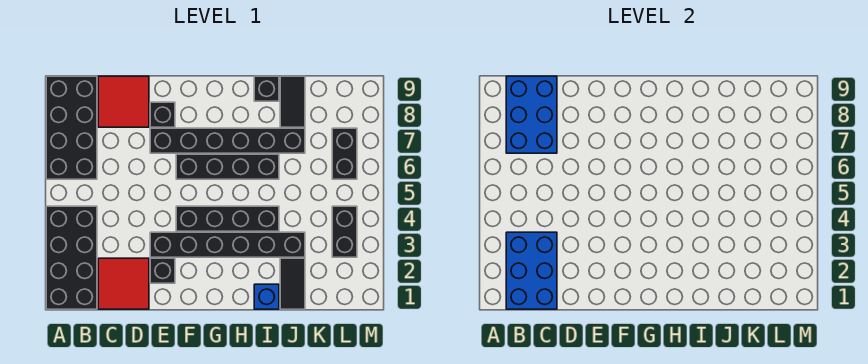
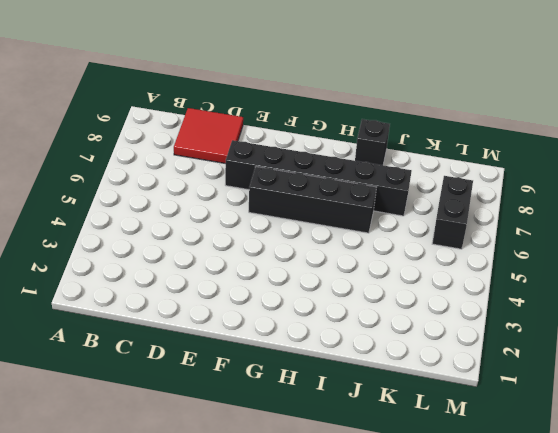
none -> black brick A1:B4 level 1
none -> black brick A6:B9 level 1
none -> red tile C1:D2 level 1

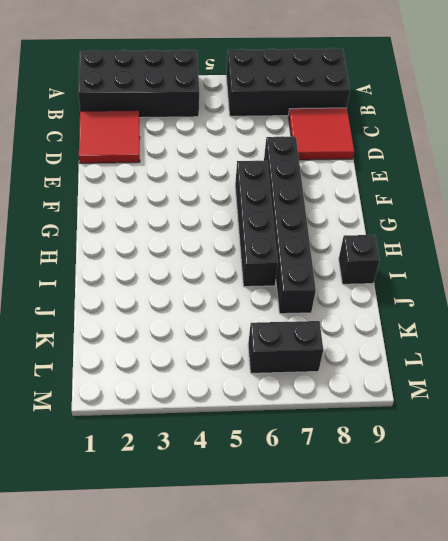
none -> black brick E2 level 1
none -> black brick E3:J3 level 1
none -> black brick E8 level 1

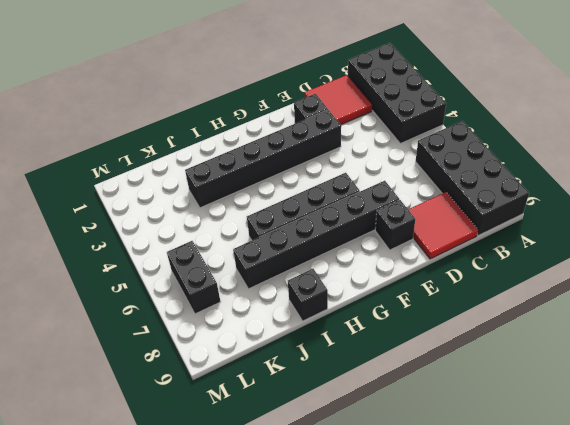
none -> black brick F4:I4 level 1
none -> blue brick I1 level 1
none -> black tile J1:J2 level 1

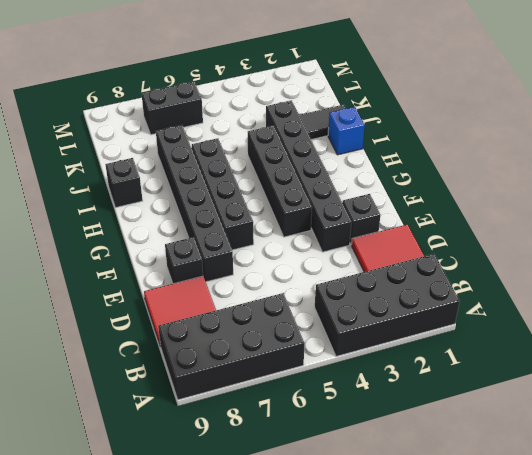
none -> black tile J8:J9 level 1
none -> black brick L3:L4 level 1
none -> blue brick B1:C3 level 2

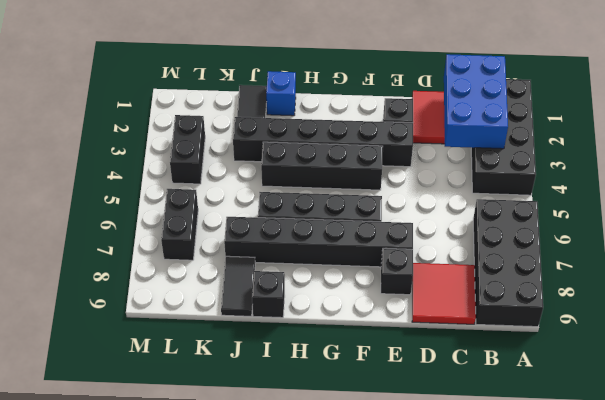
none -> blue brick B7:C9 level 2

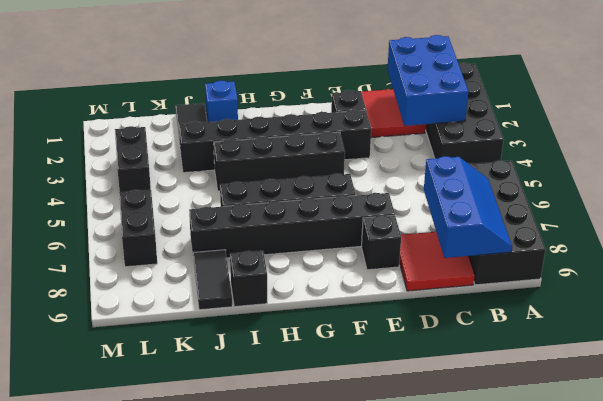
blue slope B7:C9 level 2 top C -> blue brick B7:C9 level 2

